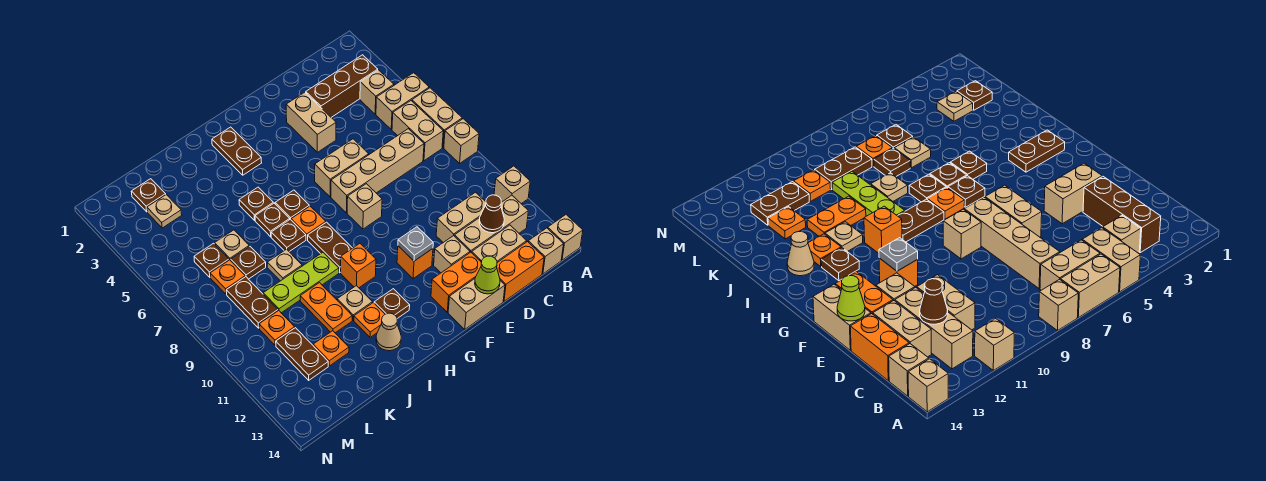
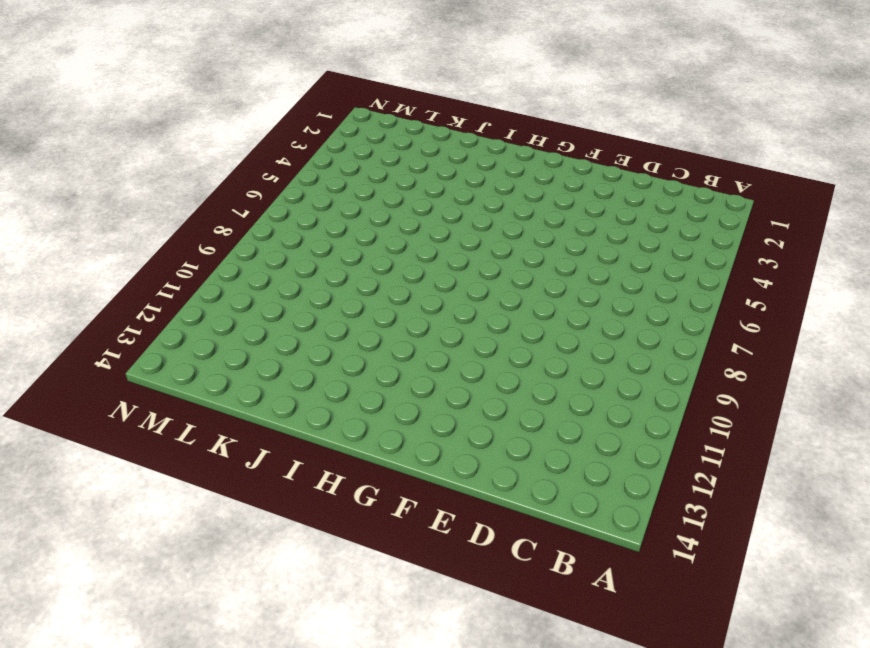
none -> tan brick A5:B5 level 1
none -> tan brick A6:A7 level 1
none -> tan brick A8 level 1
none -> tan brick A11 level 1

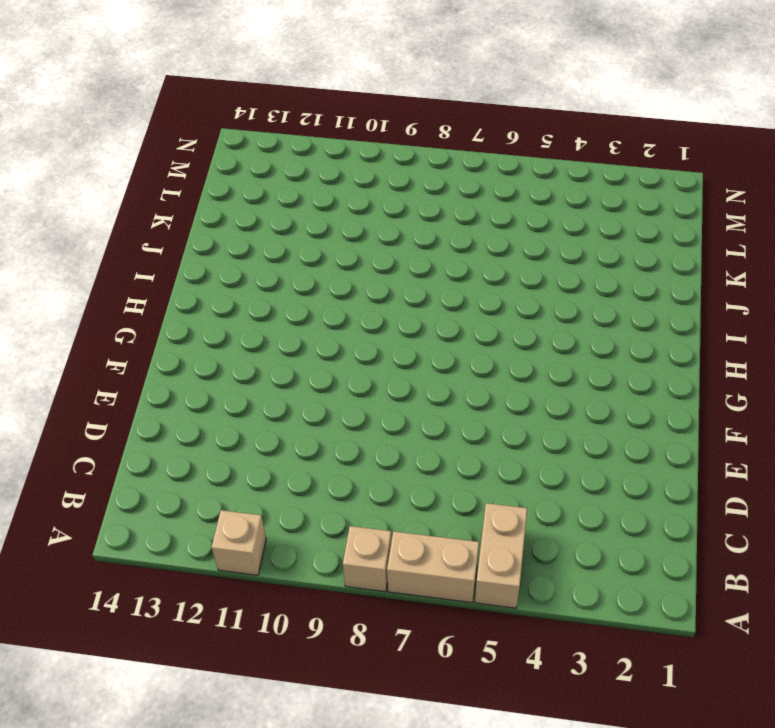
none -> tan brick A14 level 1
none -> brown brick B3:D3 level 1
none -> tan brick B4 level 1
none -> tan brick B6:B7 level 1

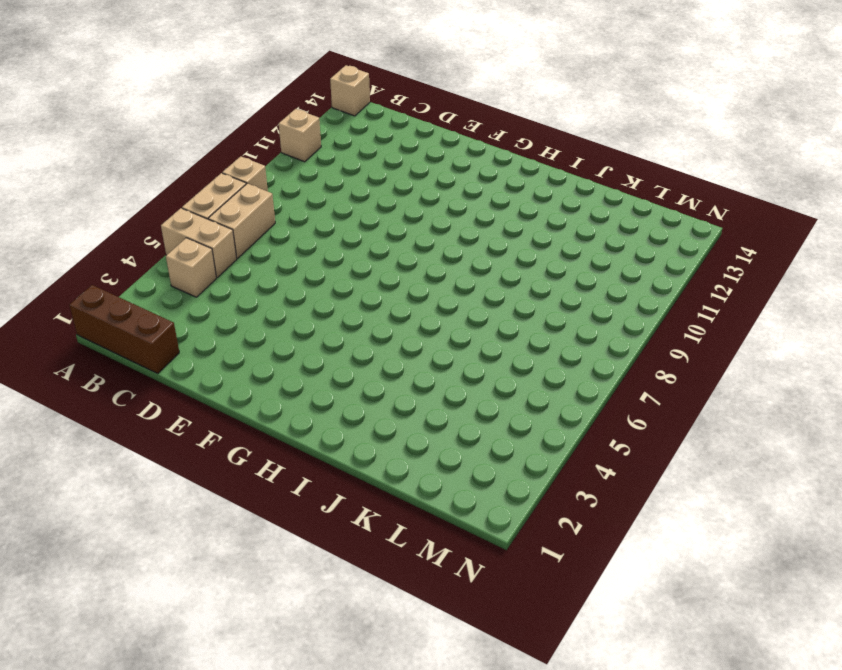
brown brick A1:C1 level 1 -> brown brick B3:D3 level 1
none -> tan brick B12:D12 level 1
none -> tan brick B14 level 1
none -> tan brick C7:F7 level 1
none -> tan brick C11:D11 level 1

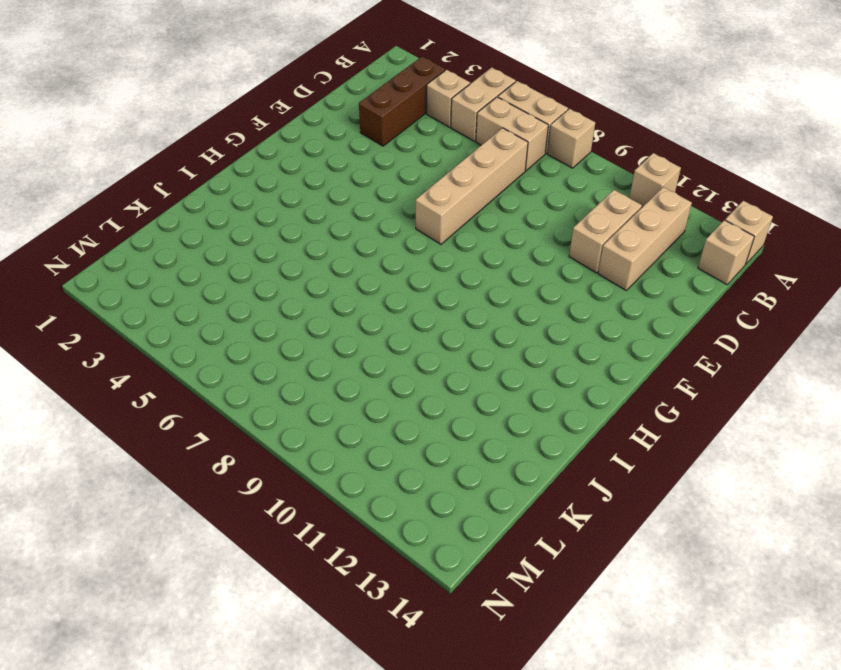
none -> tan brick C13:D13 level 1
none -> orange brick C14:D14 level 1
none -> tan brick E3:E4 level 1
none -> tan brick E6:F6 level 1

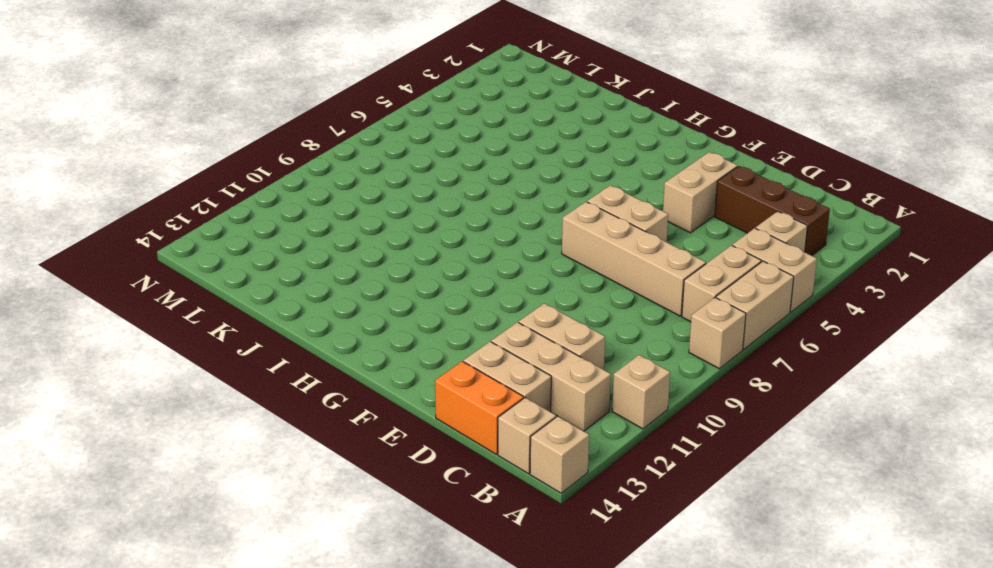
none -> tan brick E12 level 1
none -> orange brick E13:F13 level 1
none -> tan brick E14:F14 level 1
none -> tan brick F8 level 1

